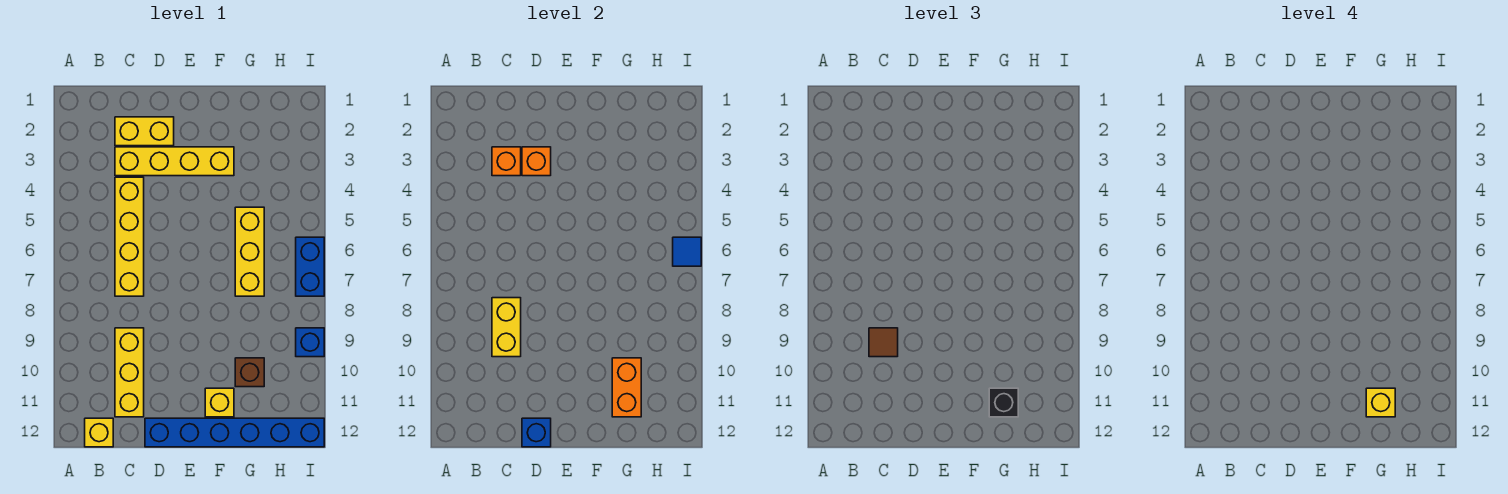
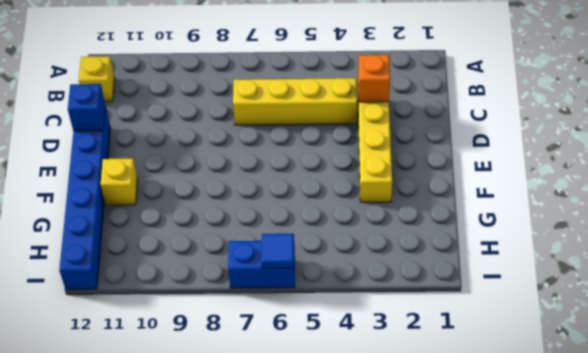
none -> yellow brick C2:D2 level 1
none -> yellow brick C9:C11 level 1
none -> yellow brick G5:G7 level 1

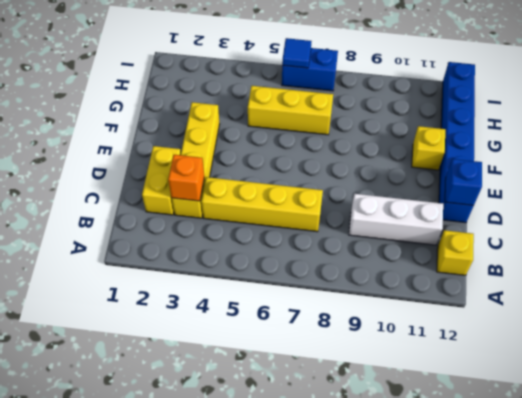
white brick C9:C11 level 1 -> yellow brick C9:C11 level 1
none -> brown brick G10 level 1
none -> blue brick I9 level 1
none -> yellow brick C8:C9 level 2

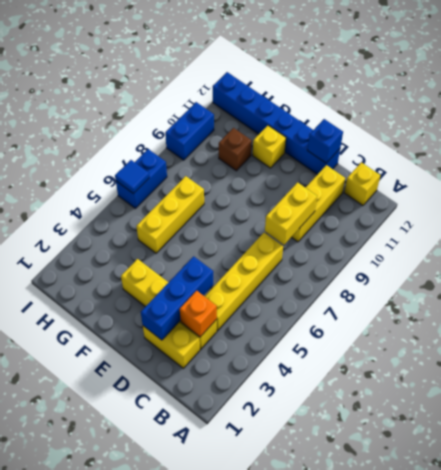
blue brick D2:D4 level 2 -> orange brick D3 level 2
blue brick I9:I10 level 1 -> blue brick I9 level 1
none -> orange brick G10:G11 level 2
none -> brown tile C9 level 3
none -> black brick G11 level 3

